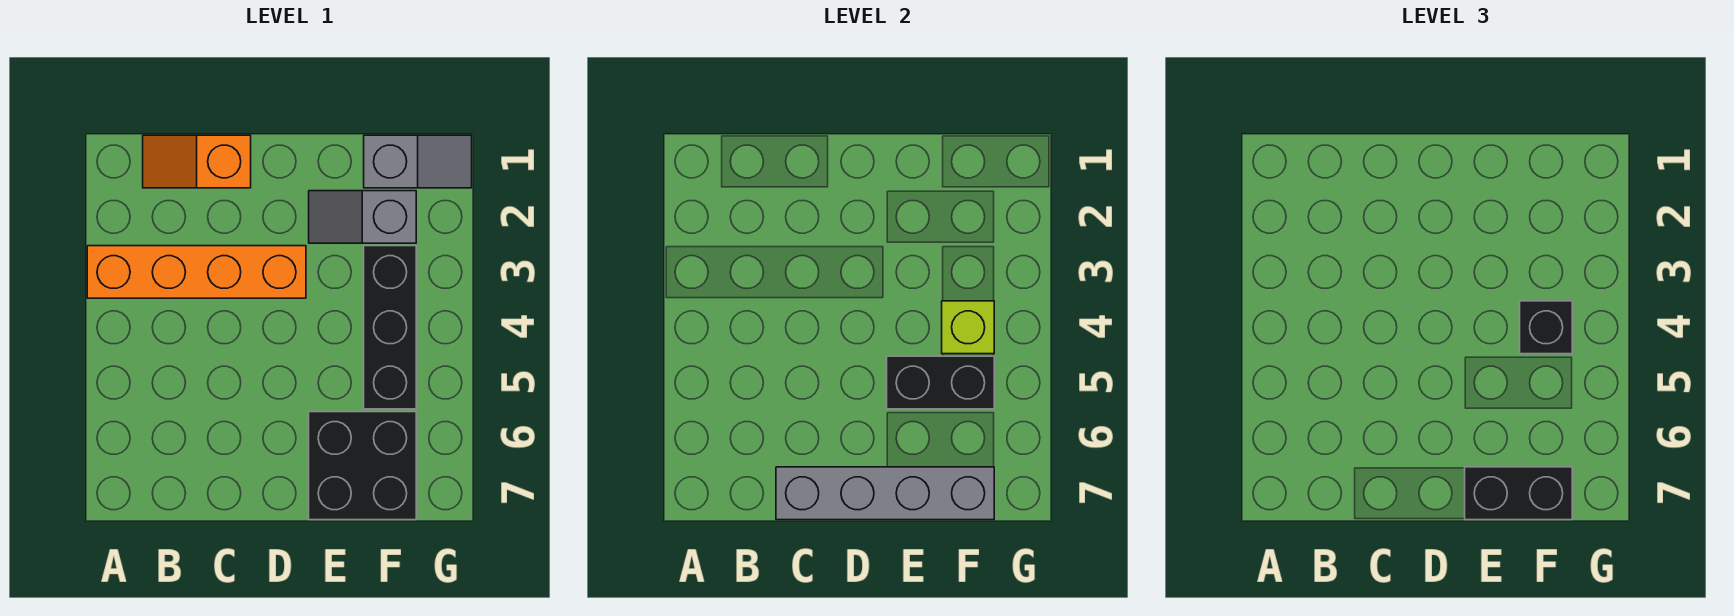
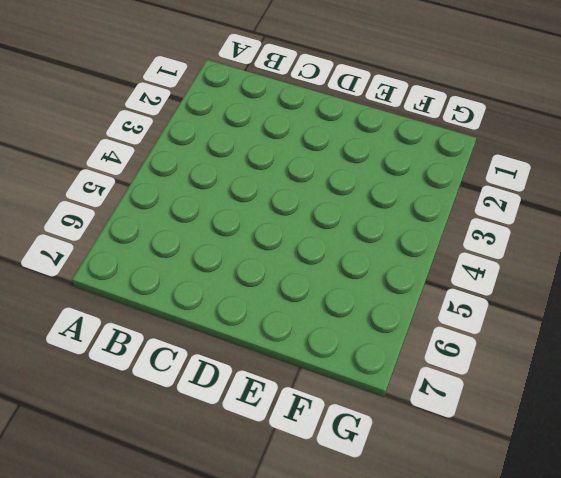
none -> orange brick A3:D3 level 1
none -> orange slope B1:C1 level 1 top C

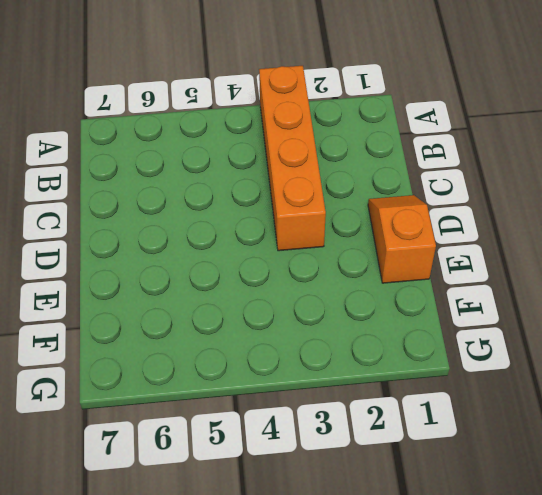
orange slope D1:E1 level 1 top E -> orange slope B1:C1 level 1 top C
none -> grey slope E2:F2 level 1 top F
none -> black brick E6:F7 level 1

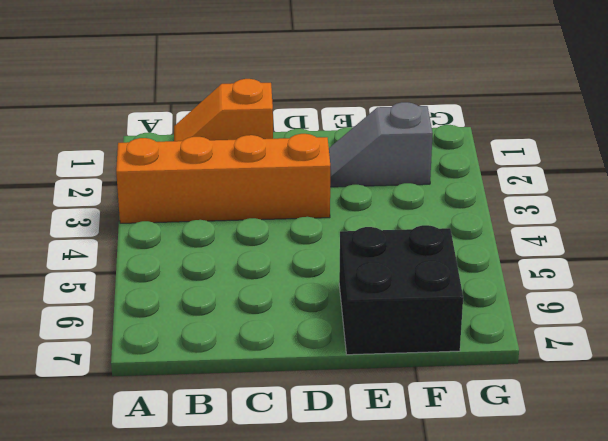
none -> grey slope F1:G1 level 1 top F
none -> black brick F3:F5 level 1

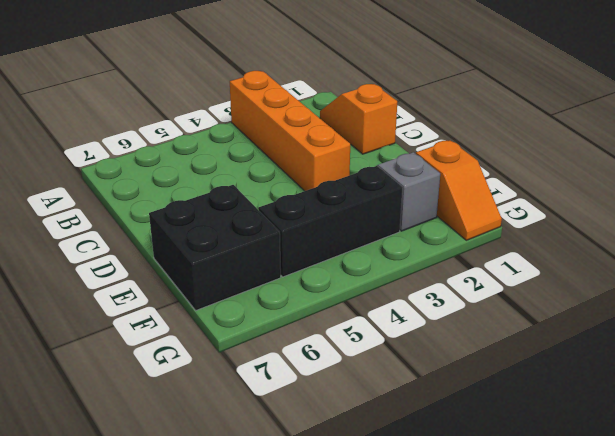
orange slope F1:G1 level 1 top F -> grey slope F1:G1 level 1 top F
none -> grey brick C7:F7 level 2
none -> black brick E5:F5 level 2

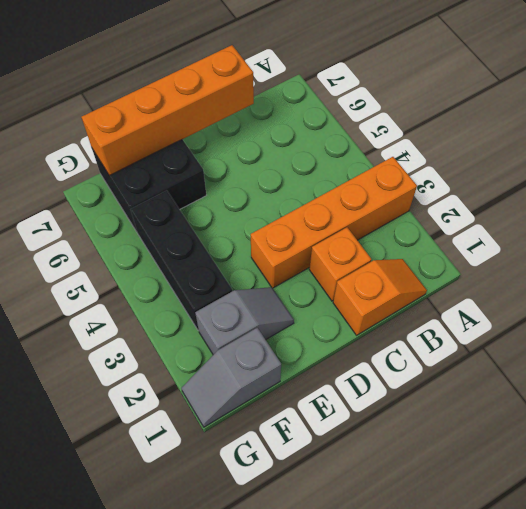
orange brick C2 level 1 -> none
orange brick C7:F7 level 2 -> grey brick C7:F7 level 2
none -> black brick E5:F5 level 2
none -> lime brick F4 level 2

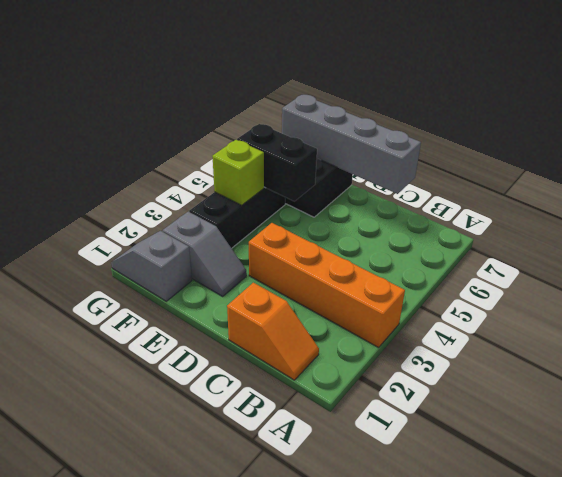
none -> black brick E7:F7 level 3
none -> black brick F4 level 3

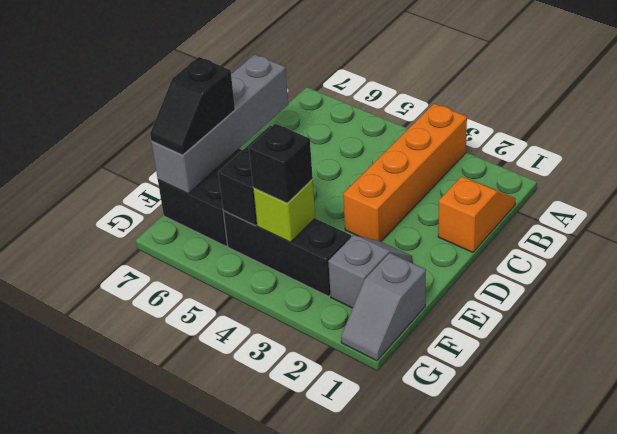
black slope E7:F7 level 3 top E -> black brick E7:F7 level 3

